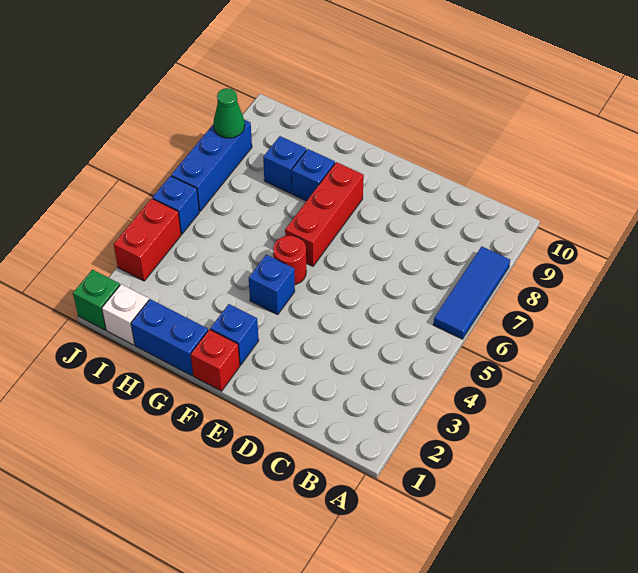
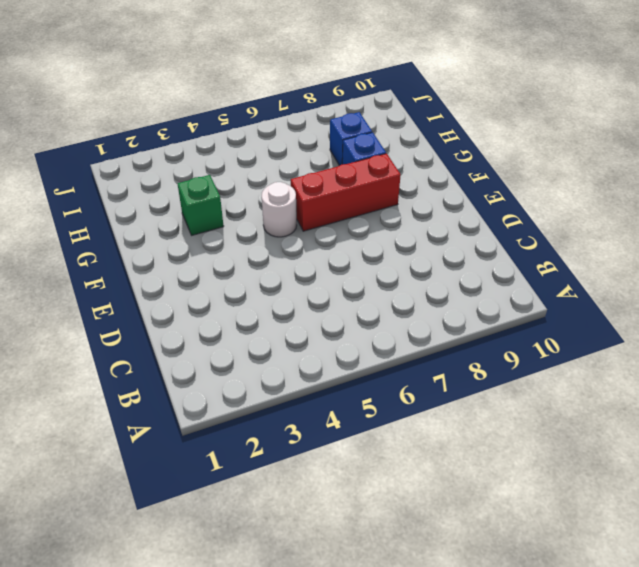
white round brick F5 level 1 -> red round brick F5 level 1
green brick G3 level 1 -> green brick J1 level 1
none -> blue tile A6:A8 level 1
none -> red brick F1 level 1
none -> blue brick F2 level 1

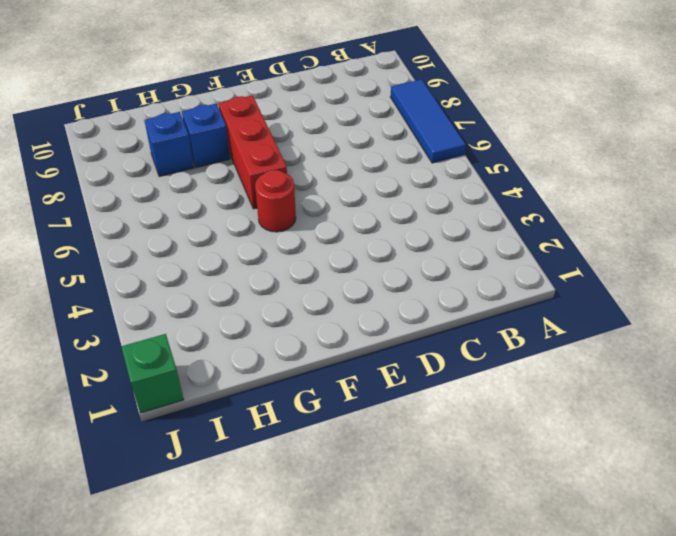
none -> red brick F1 level 1
none -> blue brick F2 level 1
none -> blue brick F4 level 1

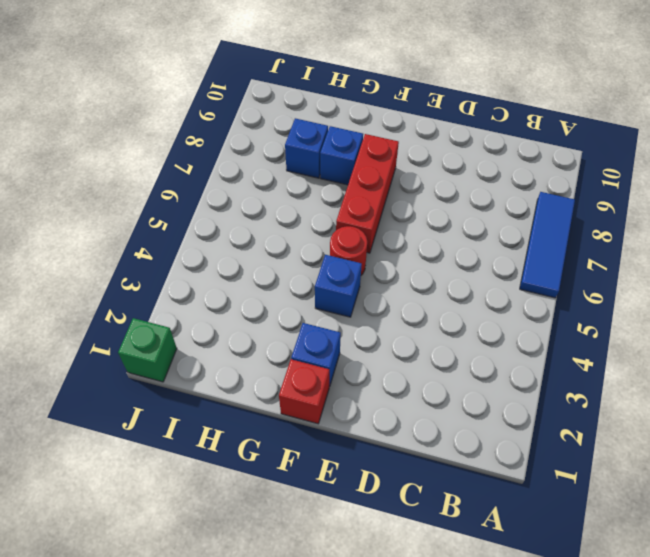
none -> blue brick G1:H1 level 1
none -> white brick I1 level 1
none -> red brick J3:J4 level 1

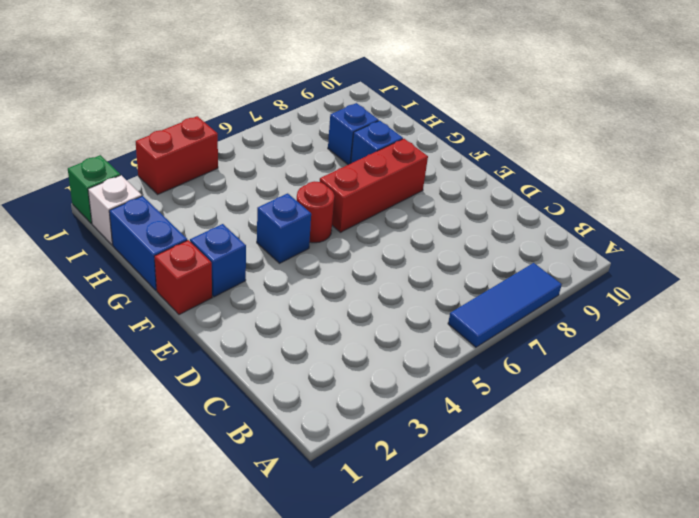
none -> blue brick J5 level 1
none -> blue brick J6:J8 level 1
none -> green cone J8 level 2

